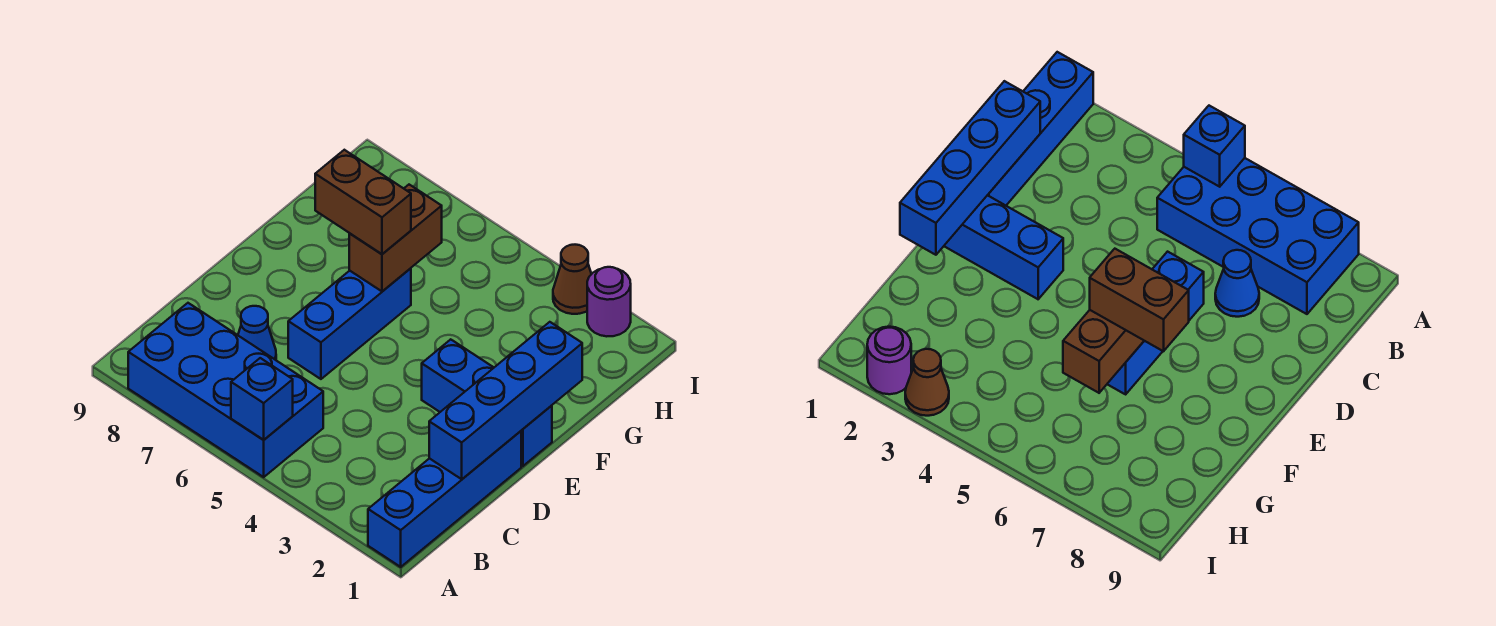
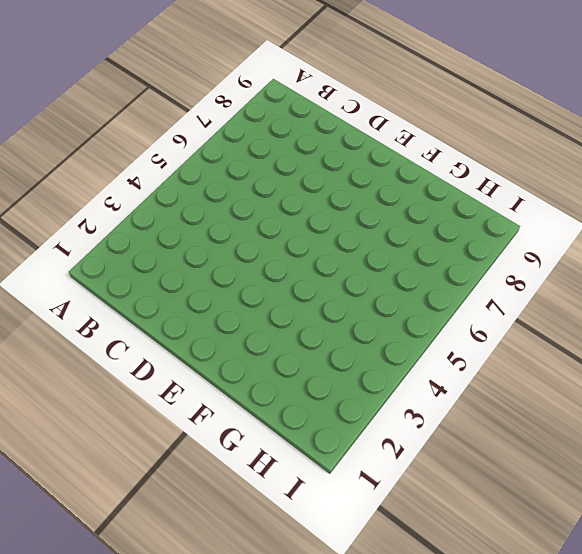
none -> blue brick A1:D1 level 1
none -> blue brick A5:B8 level 1

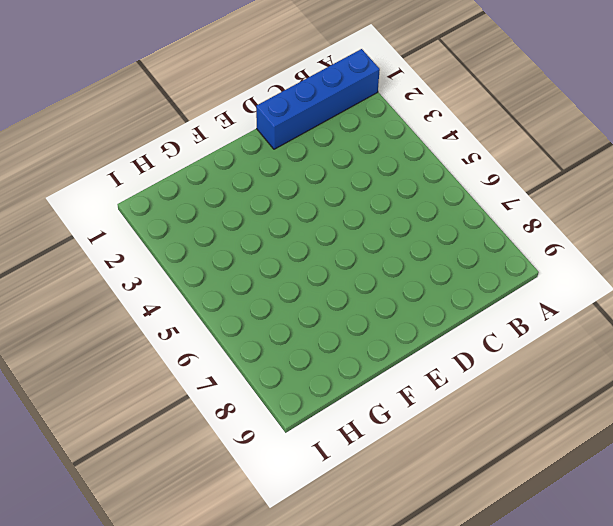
none -> blue brick A5:B8 level 1
none -> blue cone C7 level 1

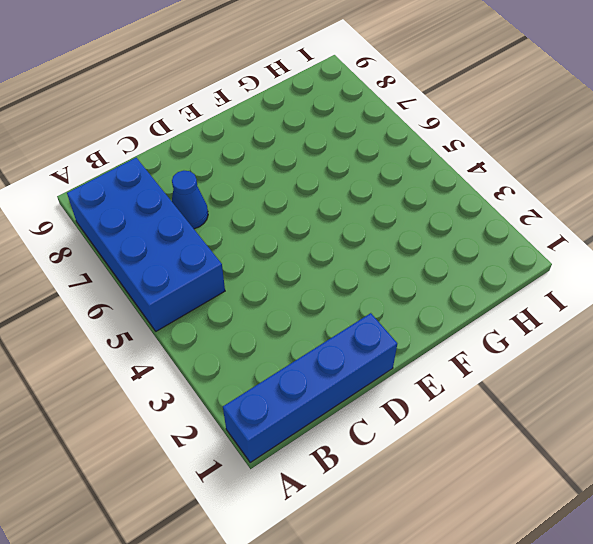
none -> blue brick D6:F6 level 1
none -> blue brick E1:E3 level 1

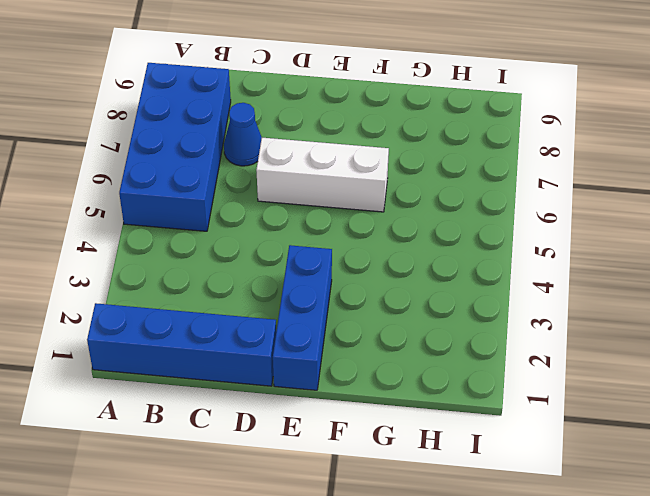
white brick D6:F6 level 1 -> blue brick D6:F6 level 1
none -> purple round brick I2 level 1
none -> brown cone I3 level 1

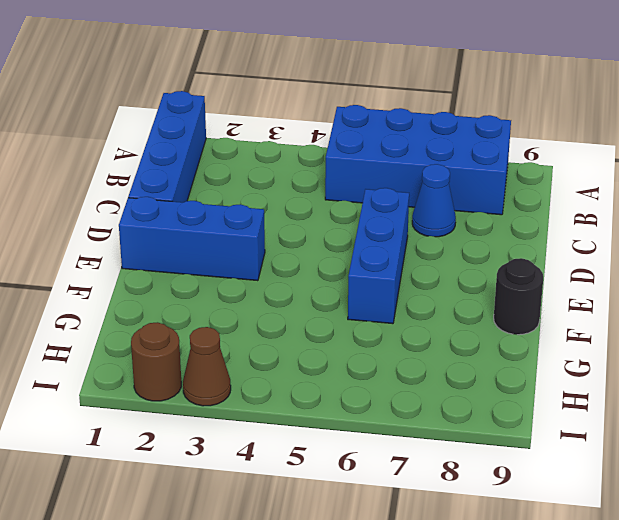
black round brick F9 level 1 -> none
brown round brick I2 level 1 -> purple round brick I2 level 1
none -> blue brick A5 level 2
none -> blue brick C1:F1 level 2

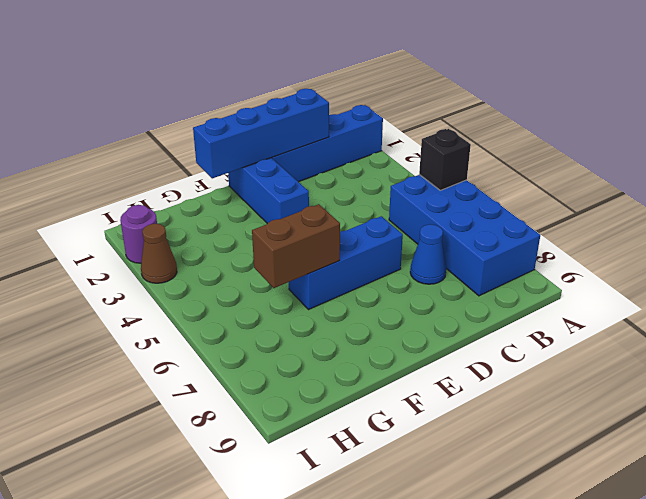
black brick A5 level 2 -> blue brick A5 level 2
none -> brown brick F6:F7 level 3

